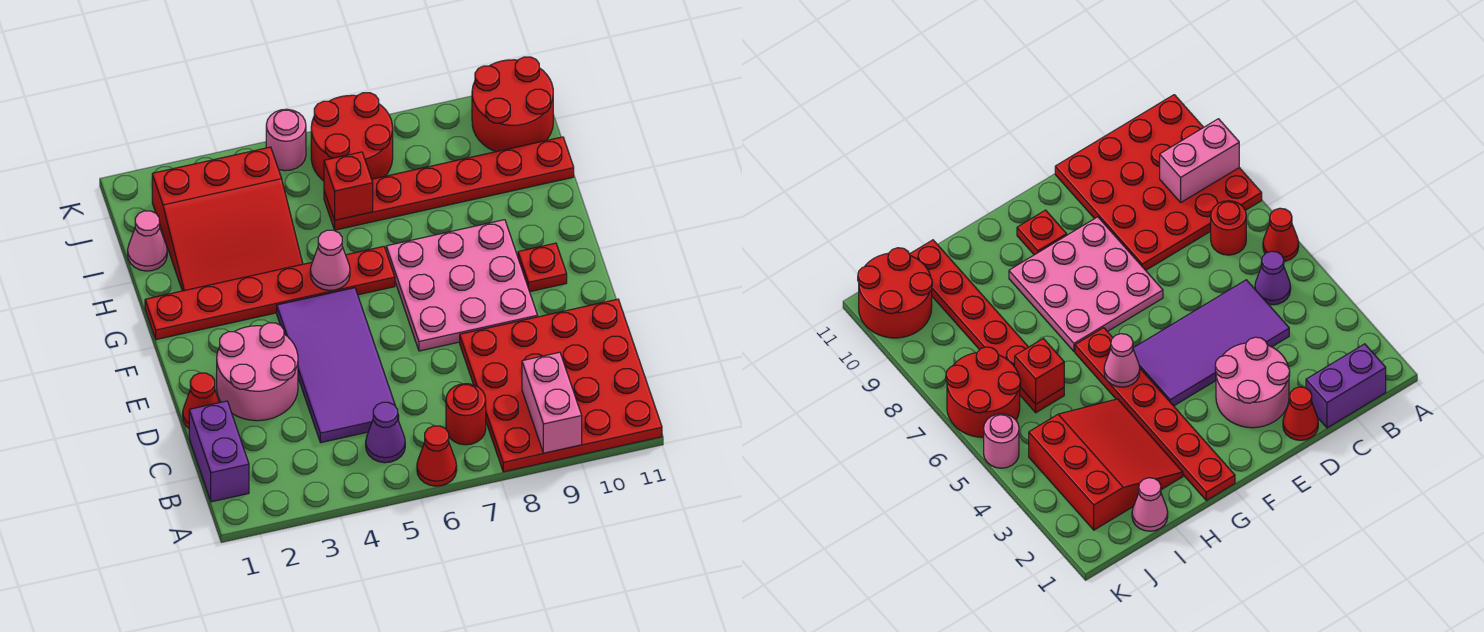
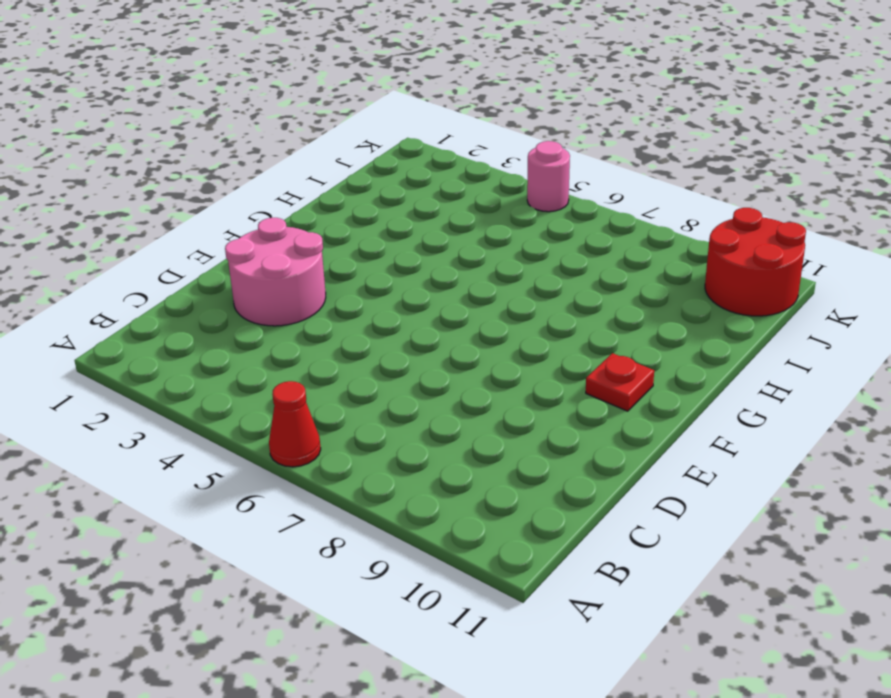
none -> red plate A8:D11 level 1
none -> purple brick B1:C1 level 1
none -> purple cone B5 level 1

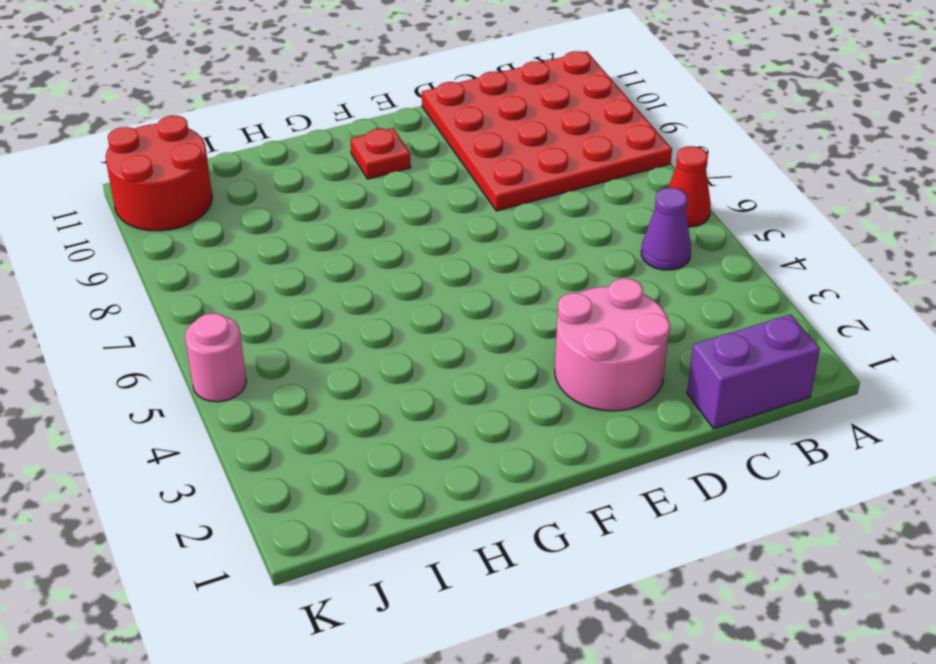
none -> red round brick B7 level 1
none -> purple tile C4:F5 level 1
none -> red cone D1 level 1

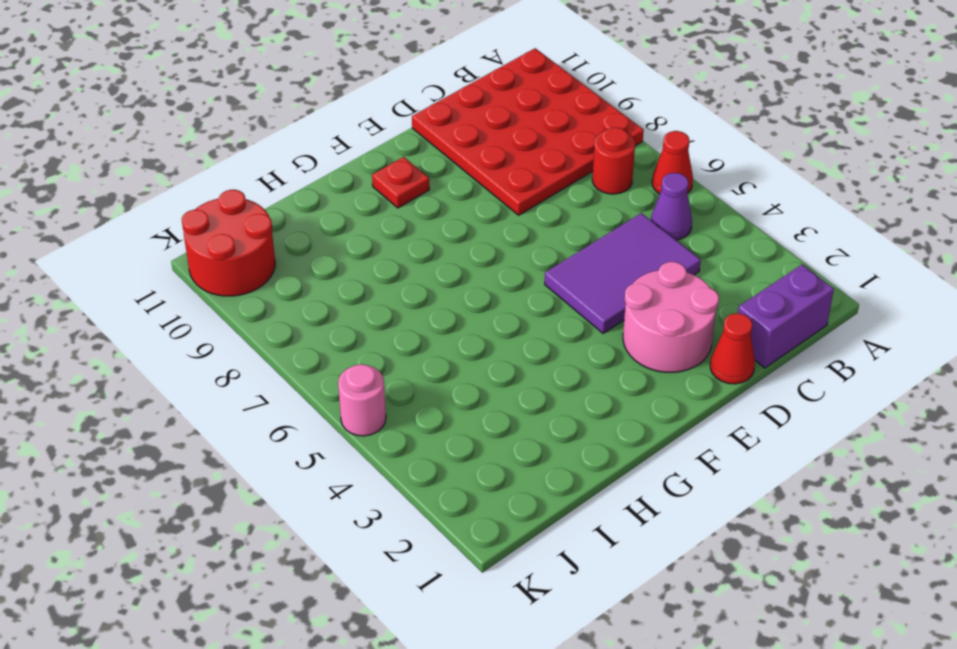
purple tile C4:E5 level 1 -> purple tile C4:F5 level 1
none -> pink plate E7:G9 level 1
none -> red plate G1:G6 level 1
none -> red slope H2:J4 level 1 top J

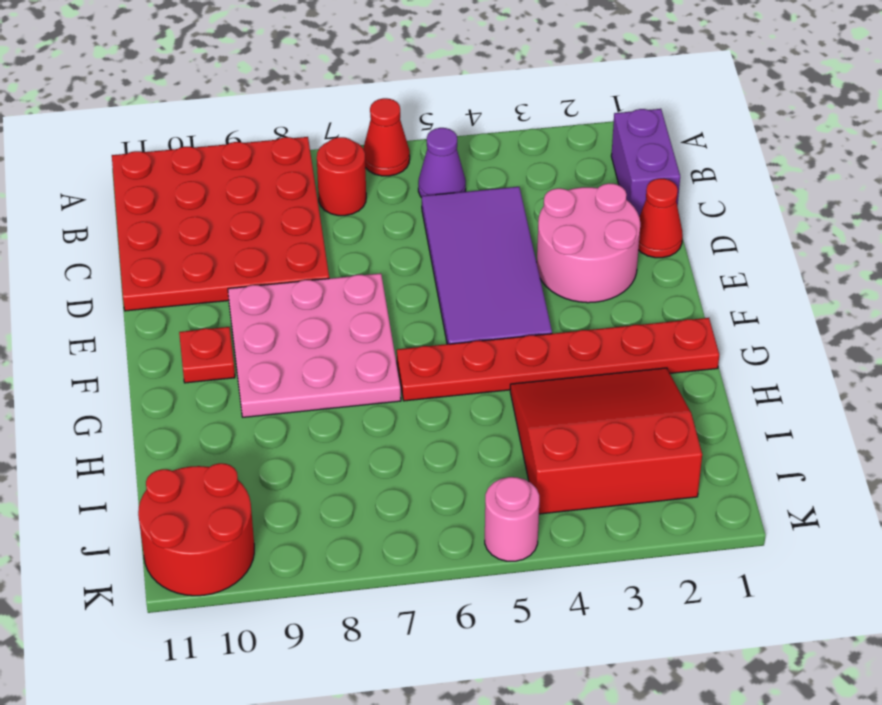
none -> pink cone I1 level 1
none -> red plate I6:I11 level 1
none -> red round brick J6:K7 level 1

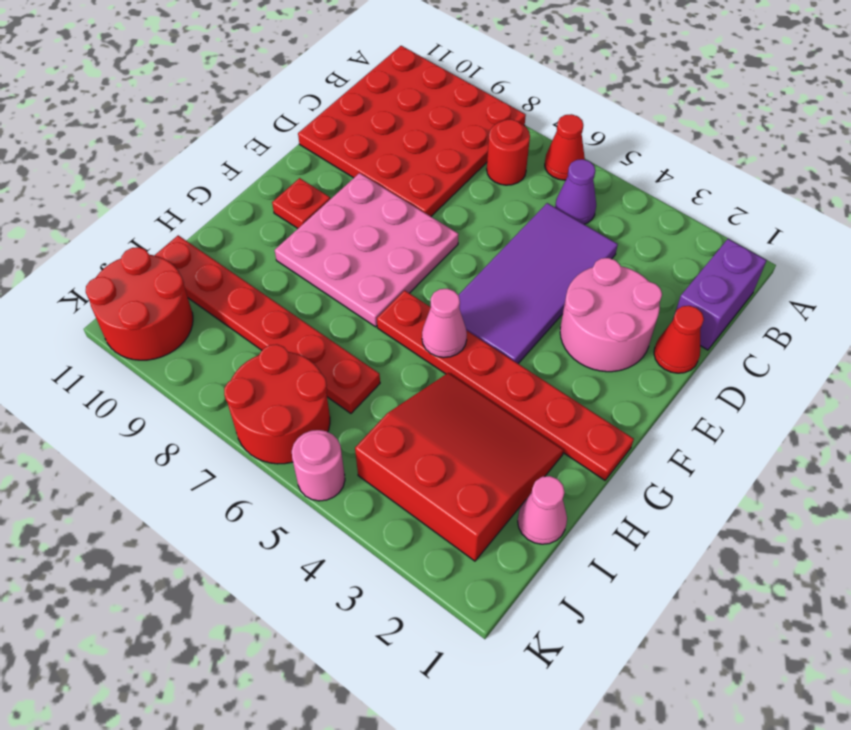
none -> pink brick A9:B9 level 2
none -> red brick I6 level 2

